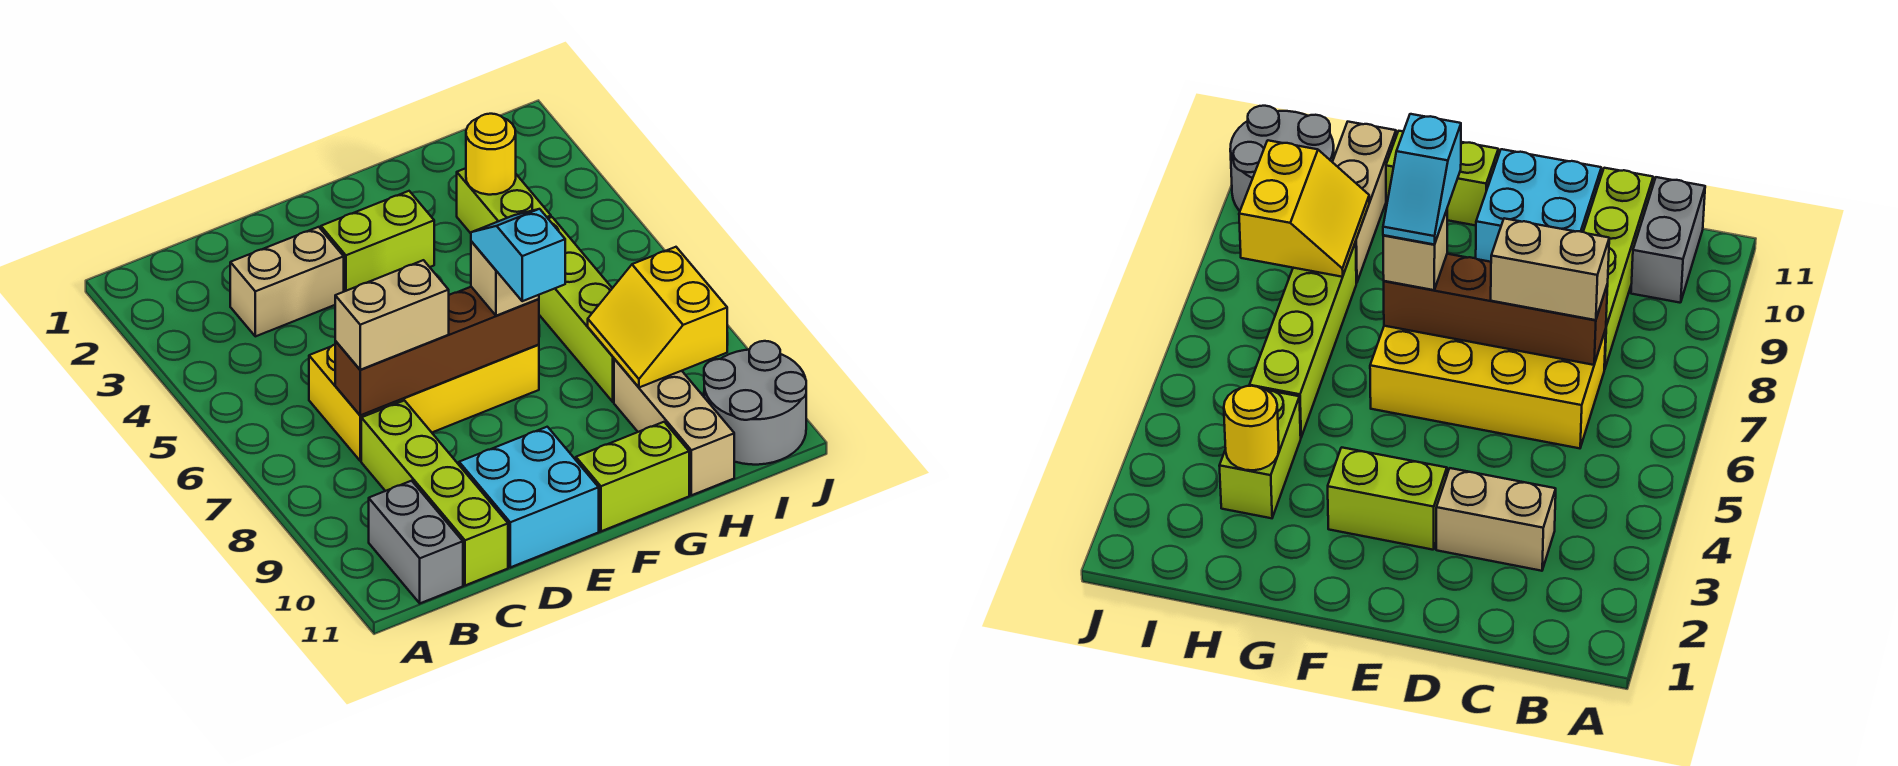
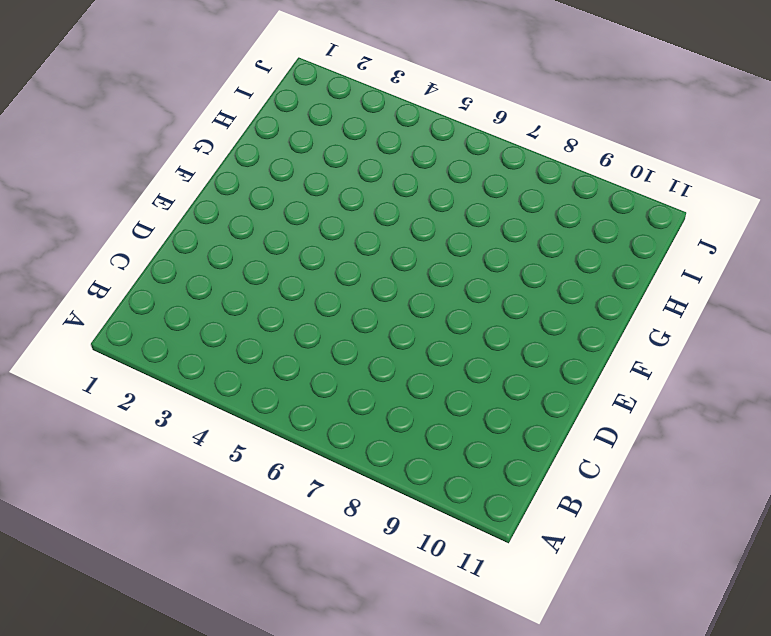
none -> grey brick B10:B11 level 1
none -> tan brick C3:D3 level 1
none -> yellow brick C6:F7 level 1

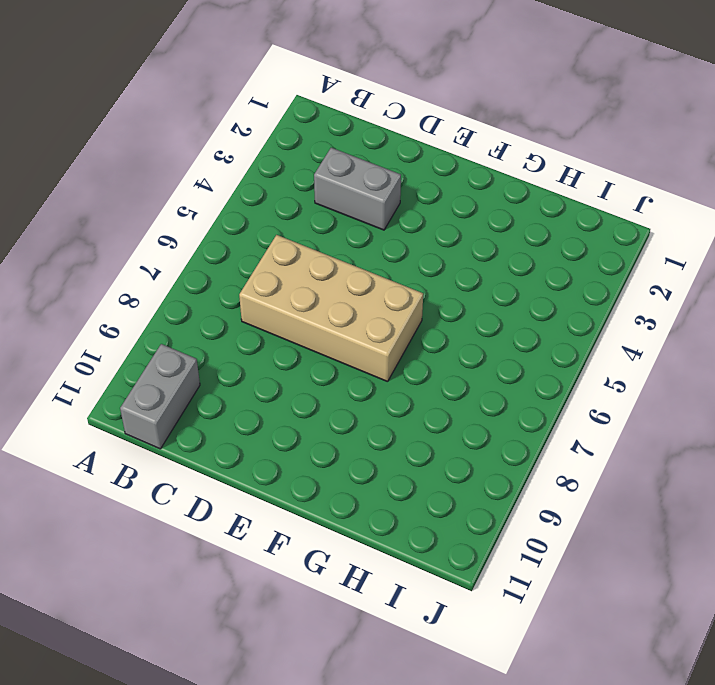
grey brick C3:D3 level 1 -> tan brick C3:D3 level 1
tan brick C6:F7 level 1 -> yellow brick C6:F7 level 1
none -> lime brick C8:C11 level 1
none -> cyan brick D10:E11 level 1
none -> lime brick E3:F3 level 1

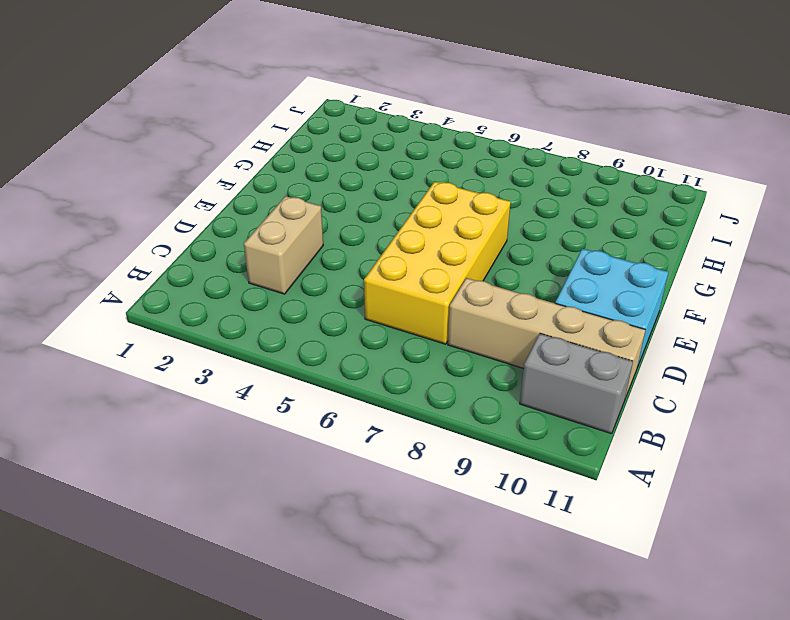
tan brick C8:C11 level 1 -> lime brick C8:C11 level 1
none -> lime brick E3:F3 level 1
none -> lime brick F11:G11 level 1
none -> lime brick H3:H4 level 1

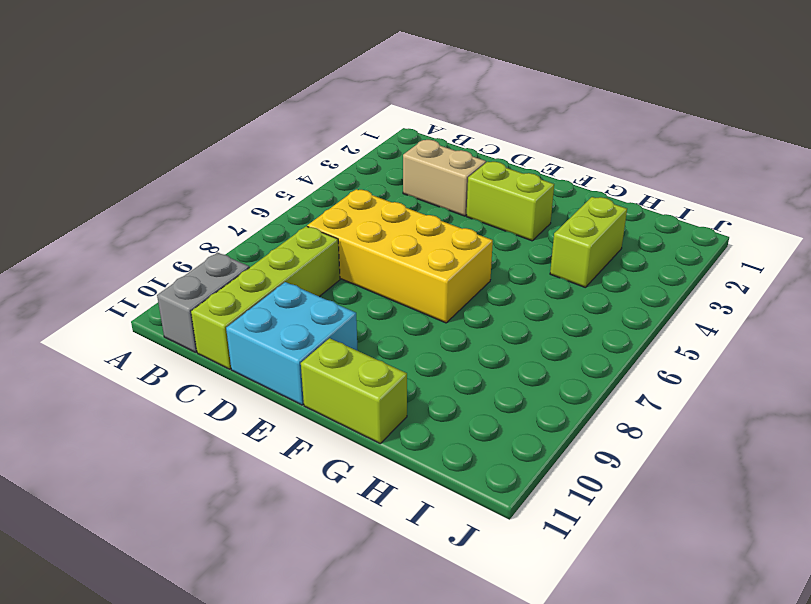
none -> lime brick H5:H8 level 1
none -> tan brick H9:H11 level 1
none -> grey round brick I10:J11 level 1

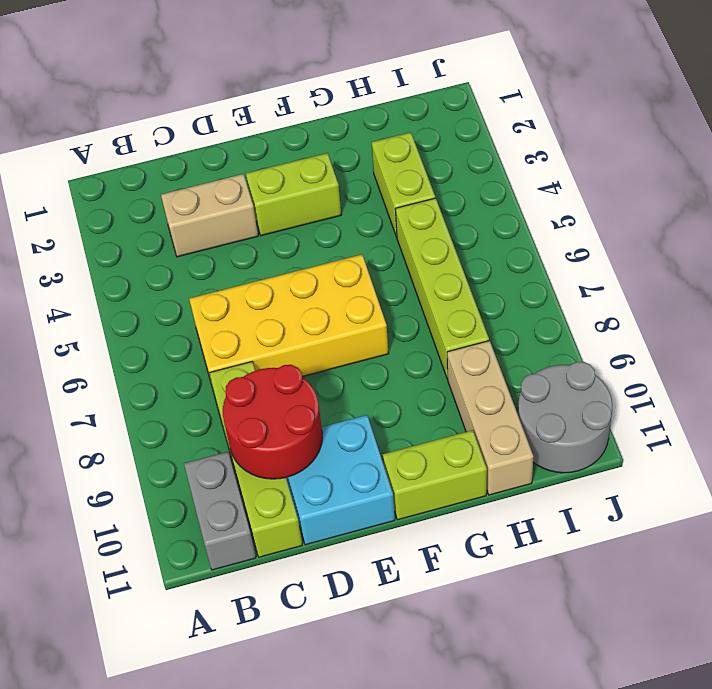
red round brick C9:D10 level 2 -> none
none -> brown brick C7:F7 level 2
none -> yellow round brick H3 level 2
none -> yellow slope H8:I9 level 2 top I

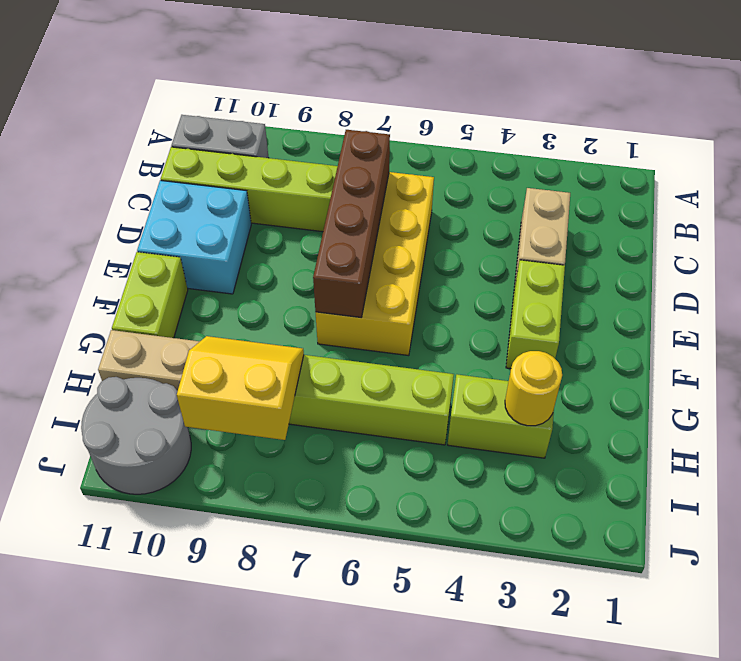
none -> tan brick C7:D7 level 3
none -> tan brick F7 level 3
none -> cyan slope F7:F8 level 4 top 8

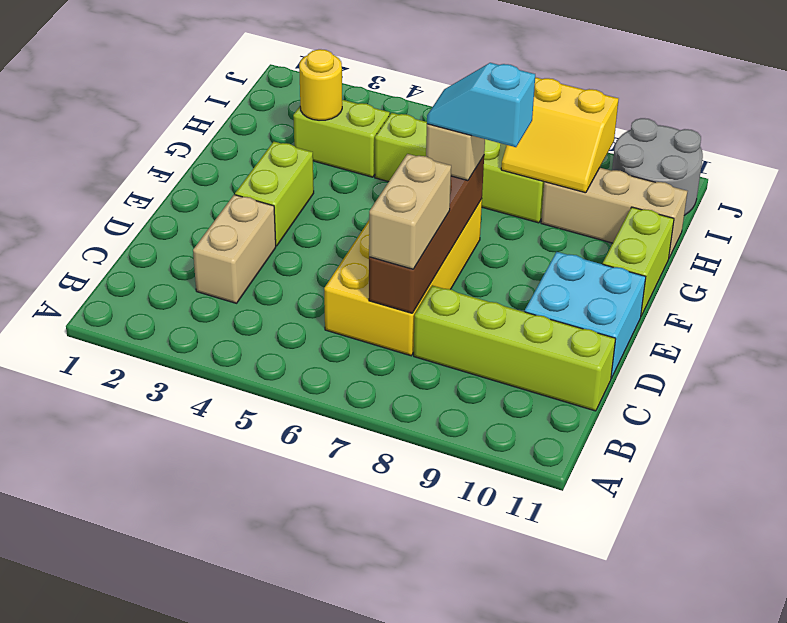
none -> grey brick B10:B11 level 1

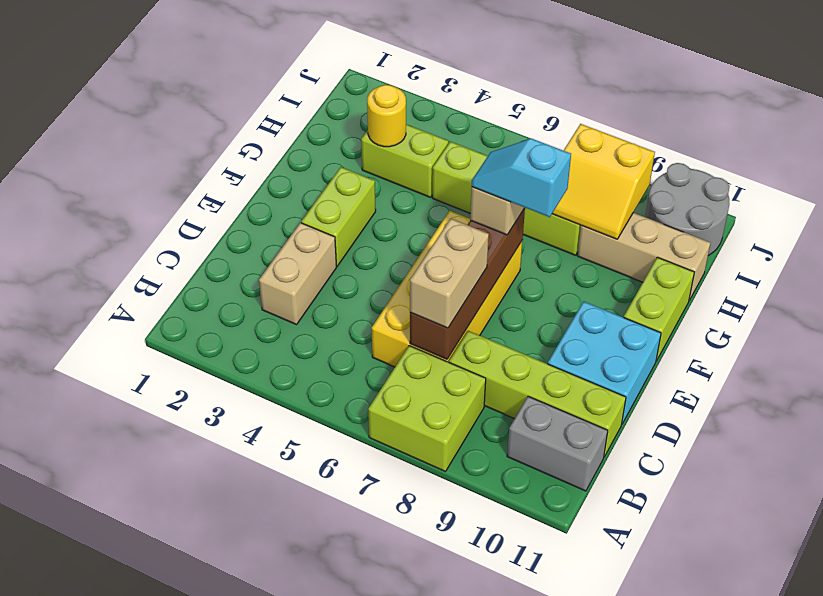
lime brick A7:B8 level 1 -> none

